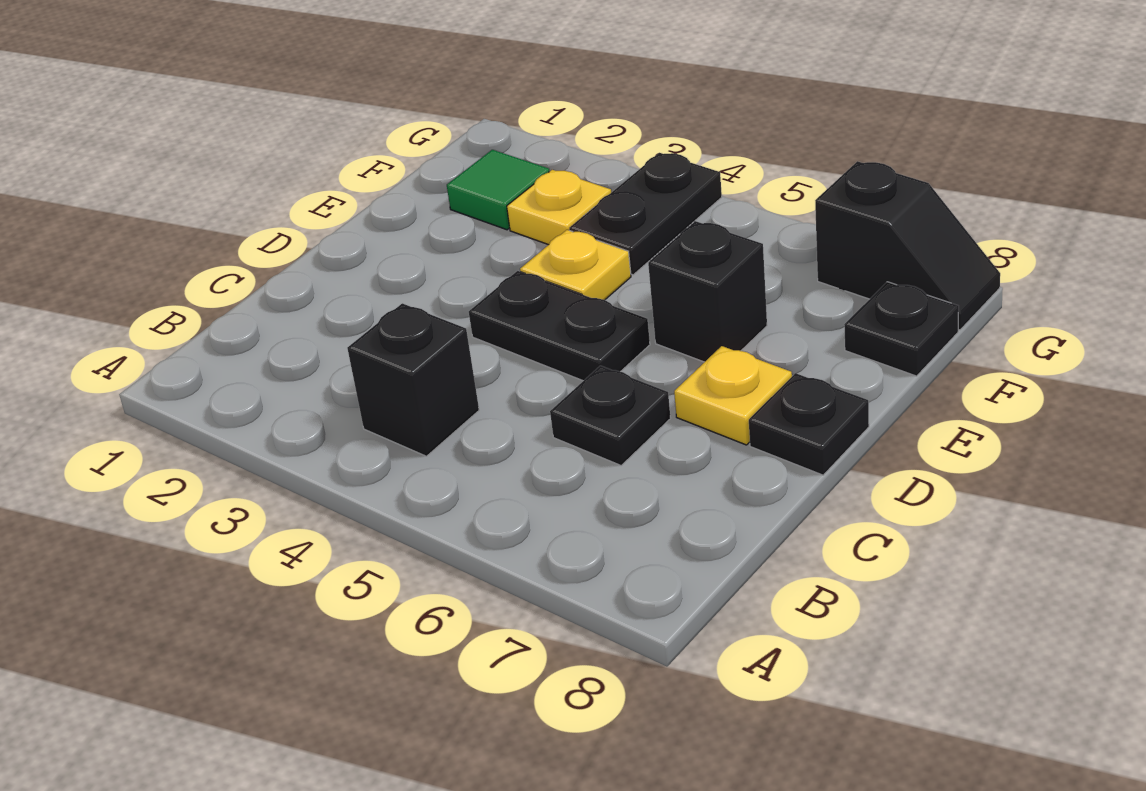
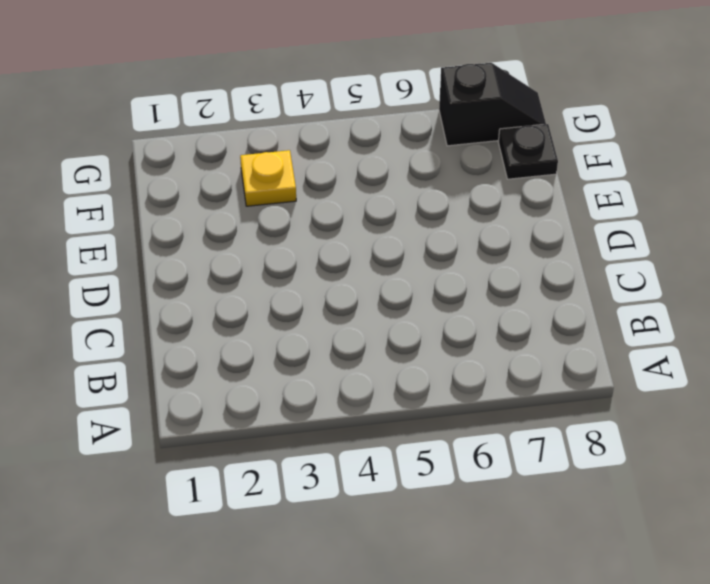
none -> black brick B4 level 1
none -> black plate C6 level 1
none -> black plate D4:D5 level 1

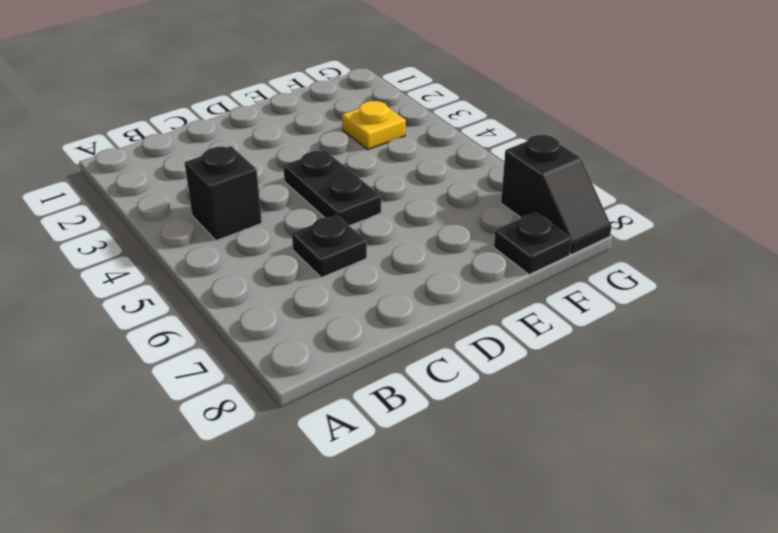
none -> yellow plate D7 level 1
none -> black plate D8 level 1
none -> yellow plate E4 level 1

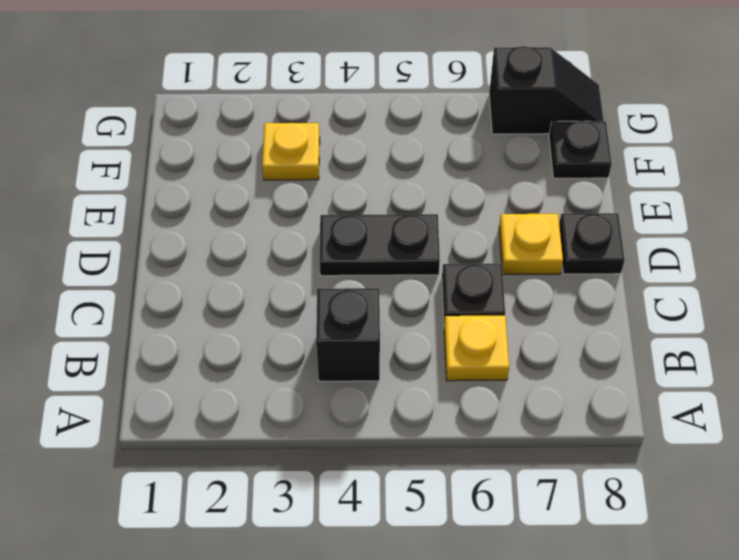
yellow plate B6 level 1 -> yellow plate E4 level 1
none -> black brick E6 level 1
none -> green tile F2 level 1
none -> black plate F4:G4 level 1

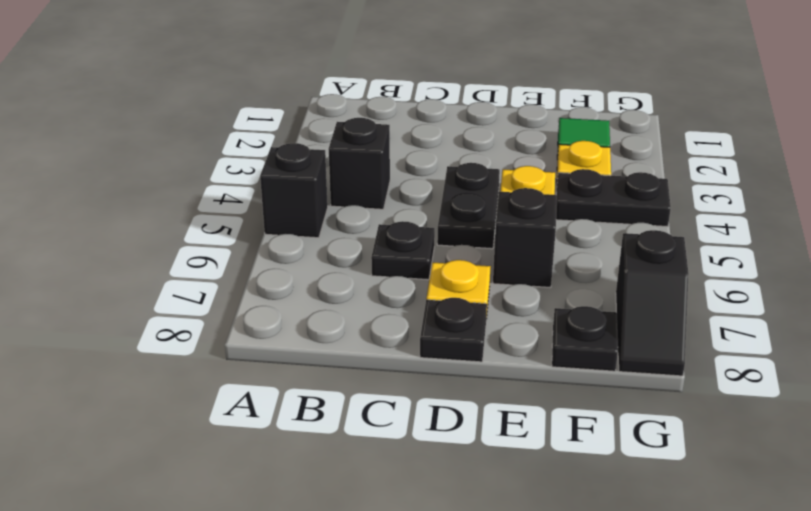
black brick A5 level 1 -> none

